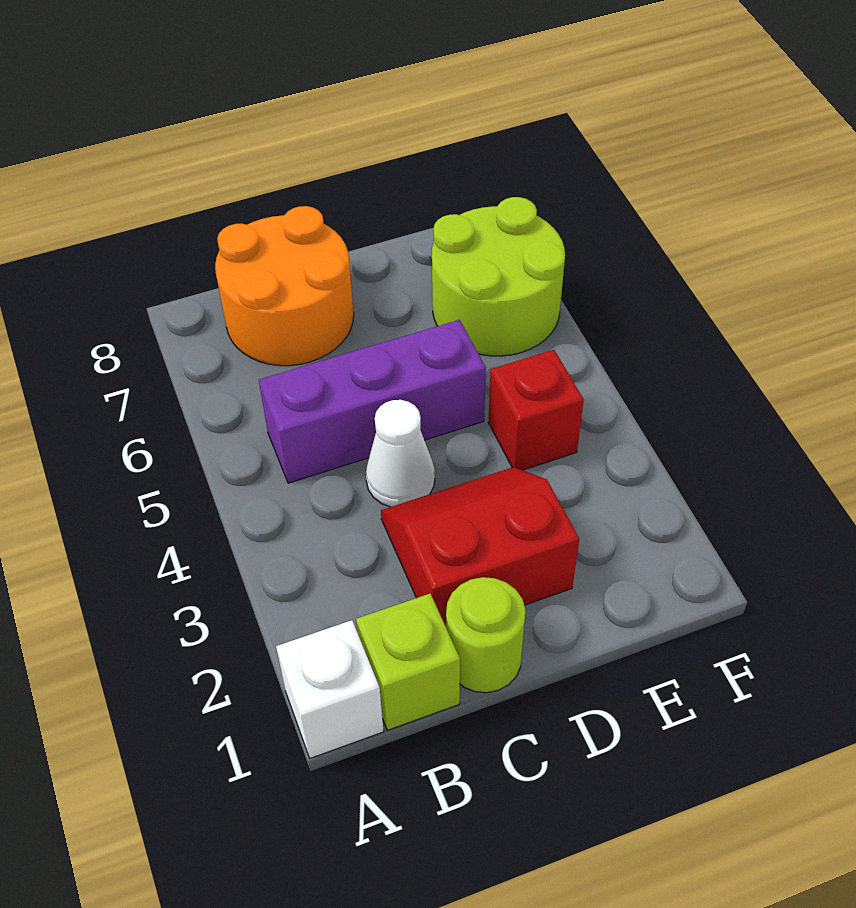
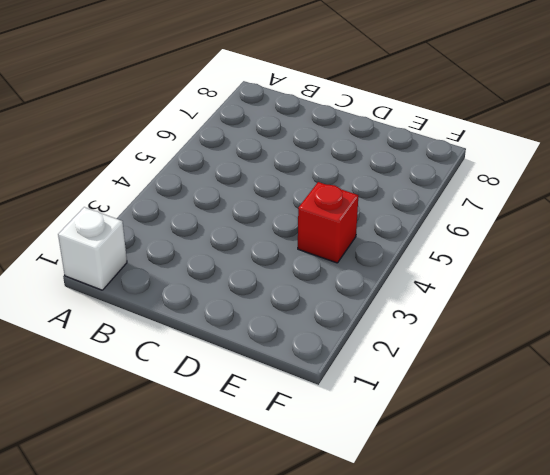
none -> lime brick B1 level 1
none -> purple brick B5:D5 level 1

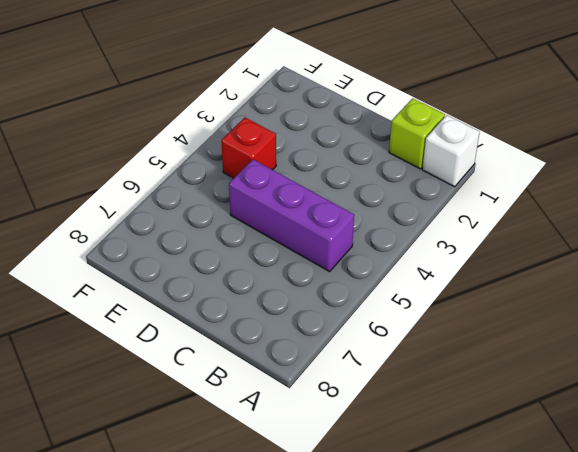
none -> orange round brick B7:C8 level 1
none -> lime round brick C1 level 1

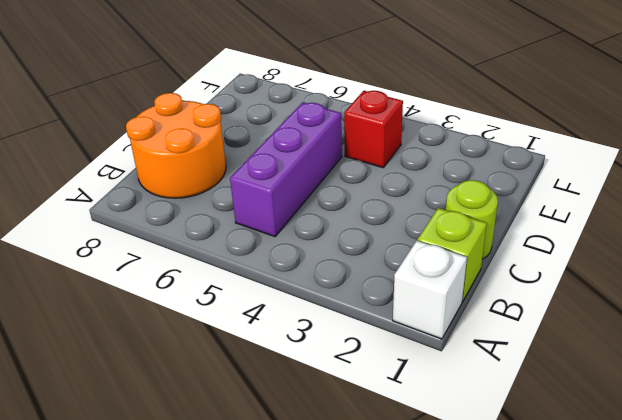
none -> red slope C2:D3 level 1 top 2
none -> white cone C4 level 1

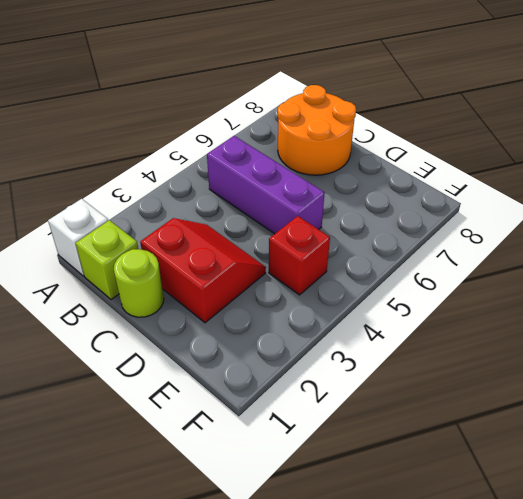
none -> white cone C4 level 1
none -> lime round brick E6:F7 level 1

